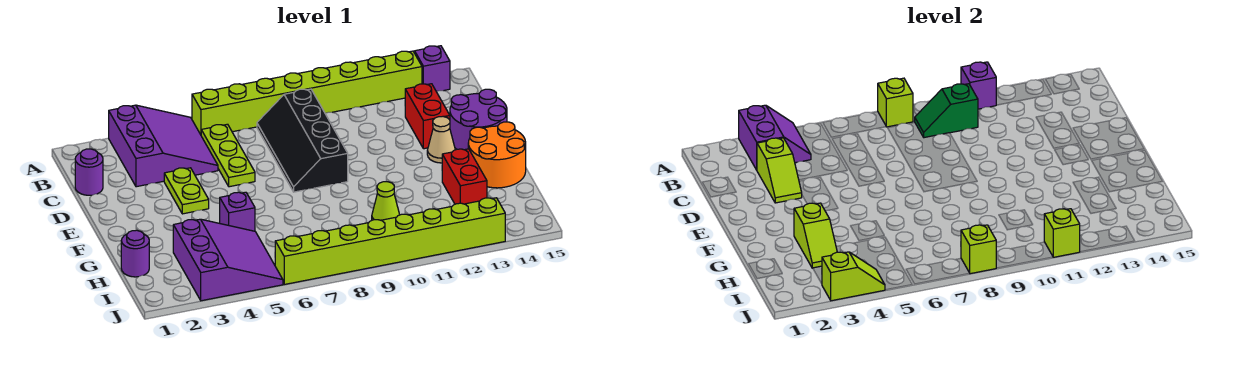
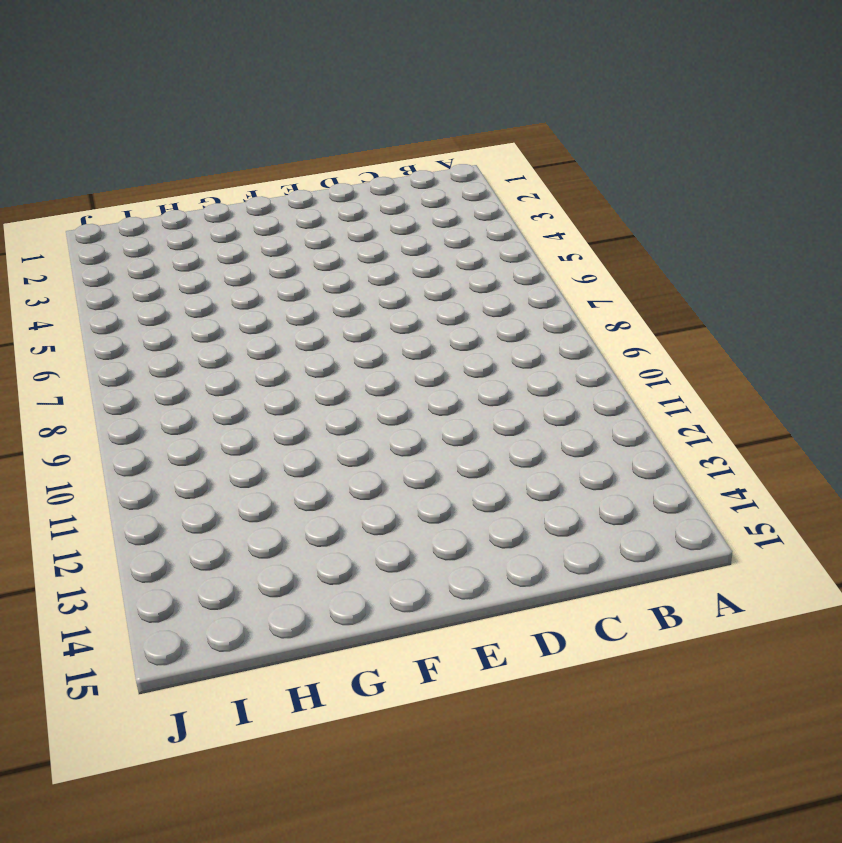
none -> purple slope A3:C5 level 1 top 3
none -> lime brick A6:A13 level 1
none -> purple brick A14 level 1

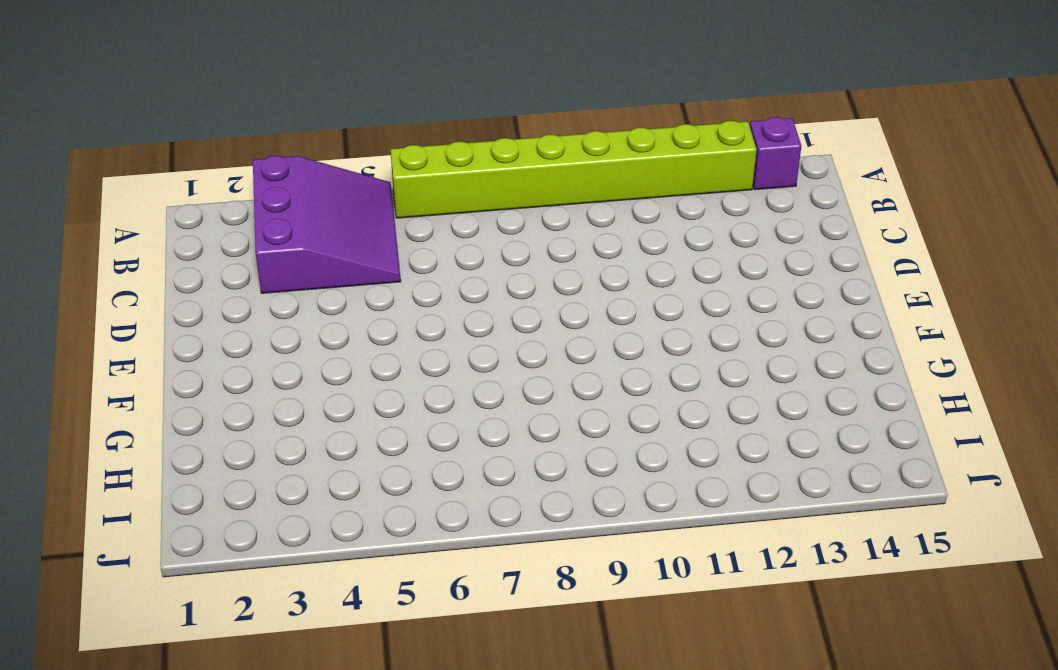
none -> lime plate B6:D6 level 1
none -> black slope B8:E9 level 1 top 9
none -> purple round brick C1 level 1

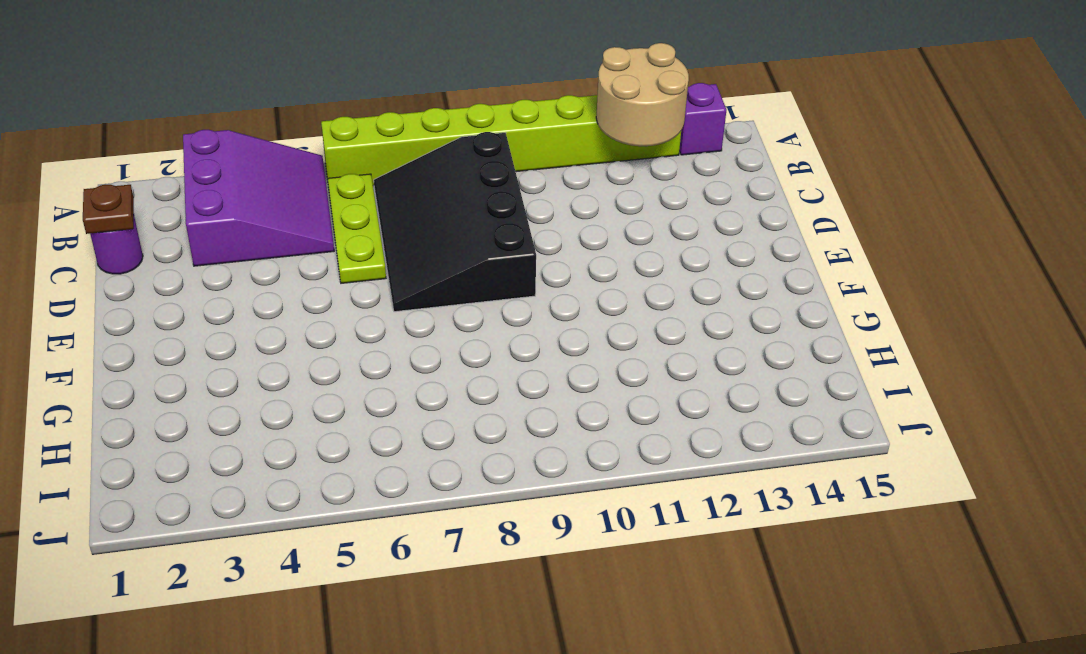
tan round brick A12:B13 level 2 -> none
black slope B7:E9 level 1 top 9 -> black slope B8:E9 level 1 top 9
brown plate C1 level 2 -> none
none -> red brick C13:D13 level 1
none -> lime plate D4:E4 level 1
none -> purple round brick D14:E15 level 1

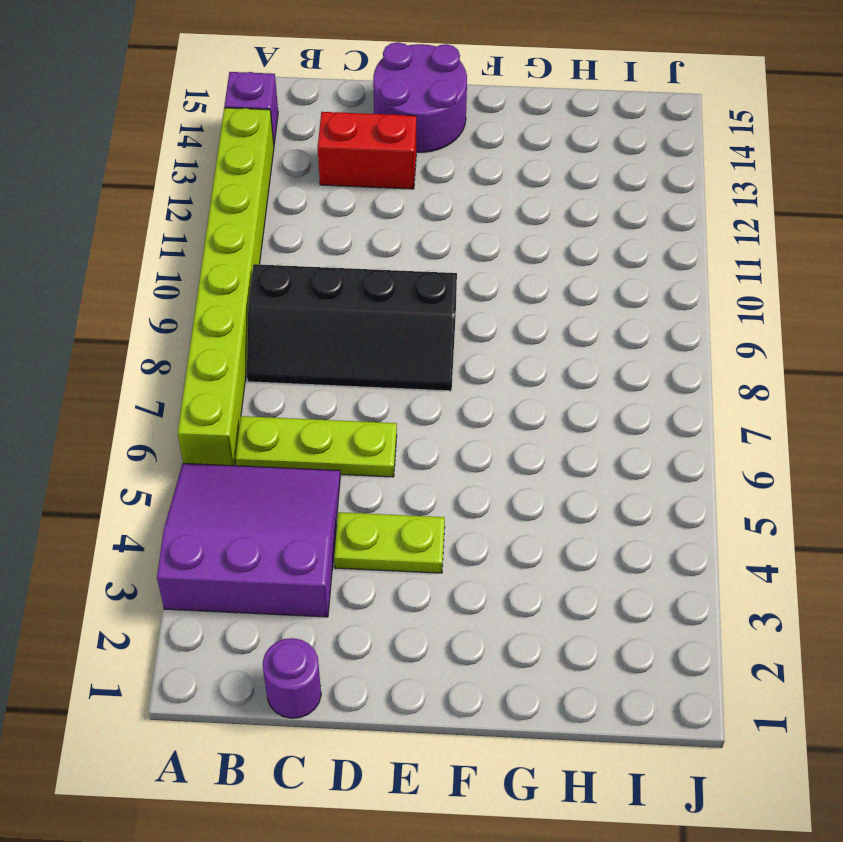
none -> tan cone E13 level 1
none -> orange round brick F14:G15 level 1
none -> purple brick G5 level 1

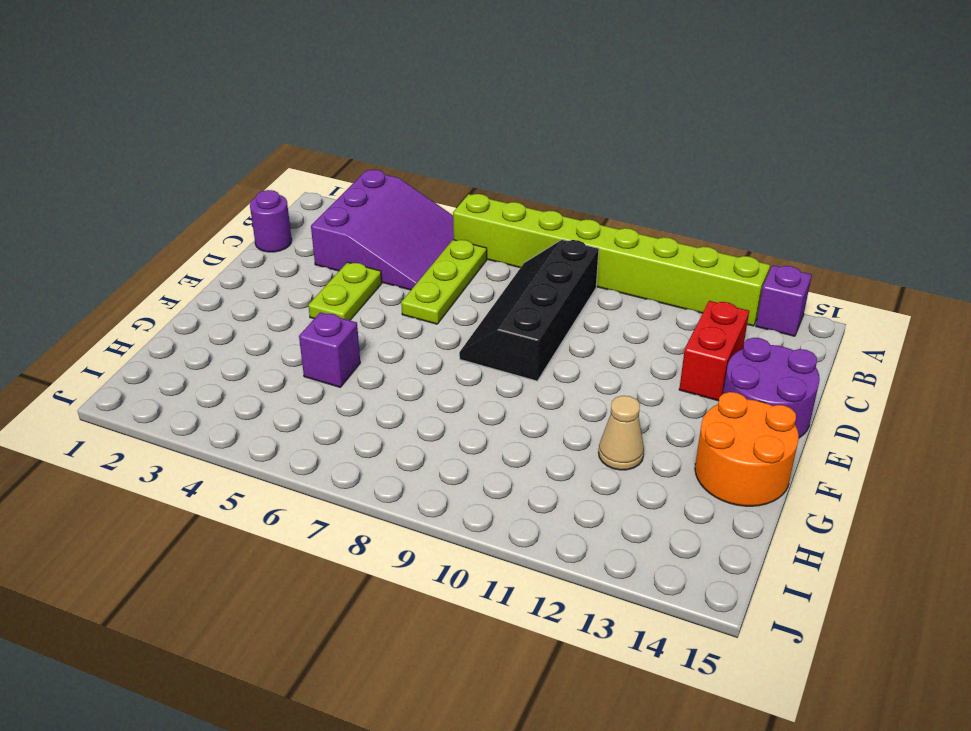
tan cone G12 level 1 -> tan cone E13 level 1
none -> red brick G13:H13 level 1
none -> purple round brick H1 level 1
none -> purple slope H3:J5 level 1 top 3

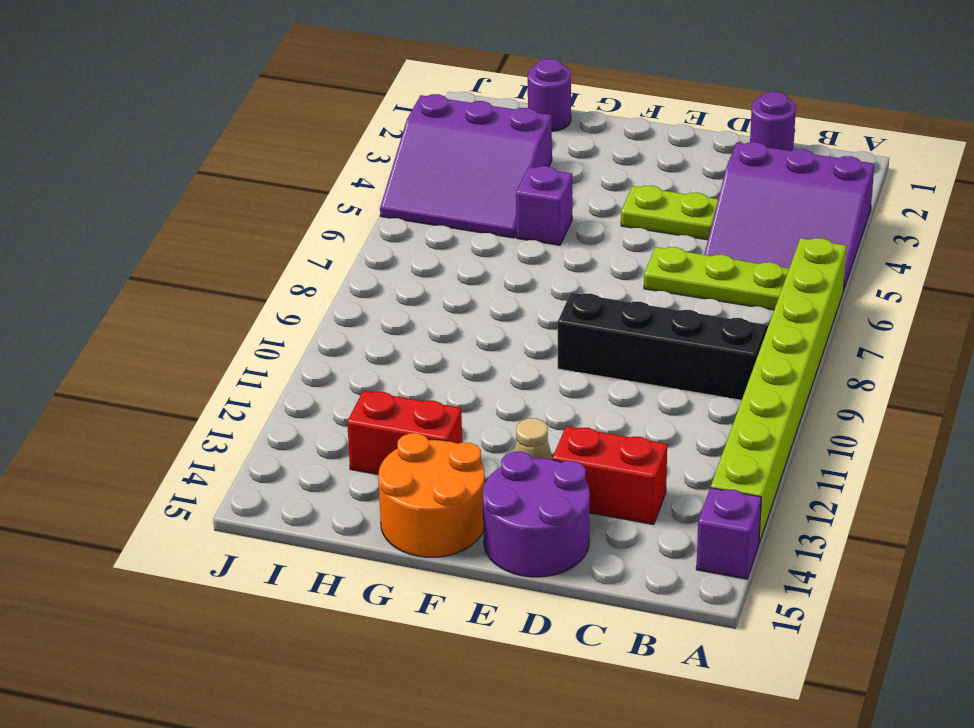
none -> lime cone H10 level 1
none -> lime brick J6:J13 level 1
none -> purple slope A3:B4 level 2 top 3

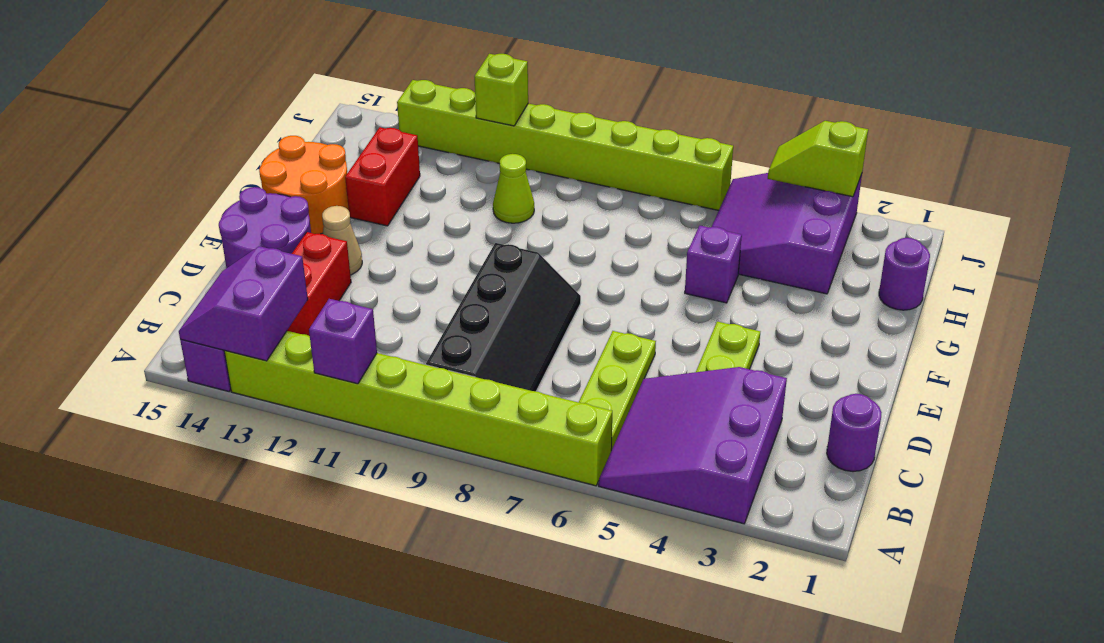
purple slope A13:B14 level 2 top 13 -> purple slope A3:B4 level 2 top 3
none -> lime brick A8 level 2
none -> green slope B9:B10 level 2 top 10
none -> lime slope C3:D3 level 2 top C

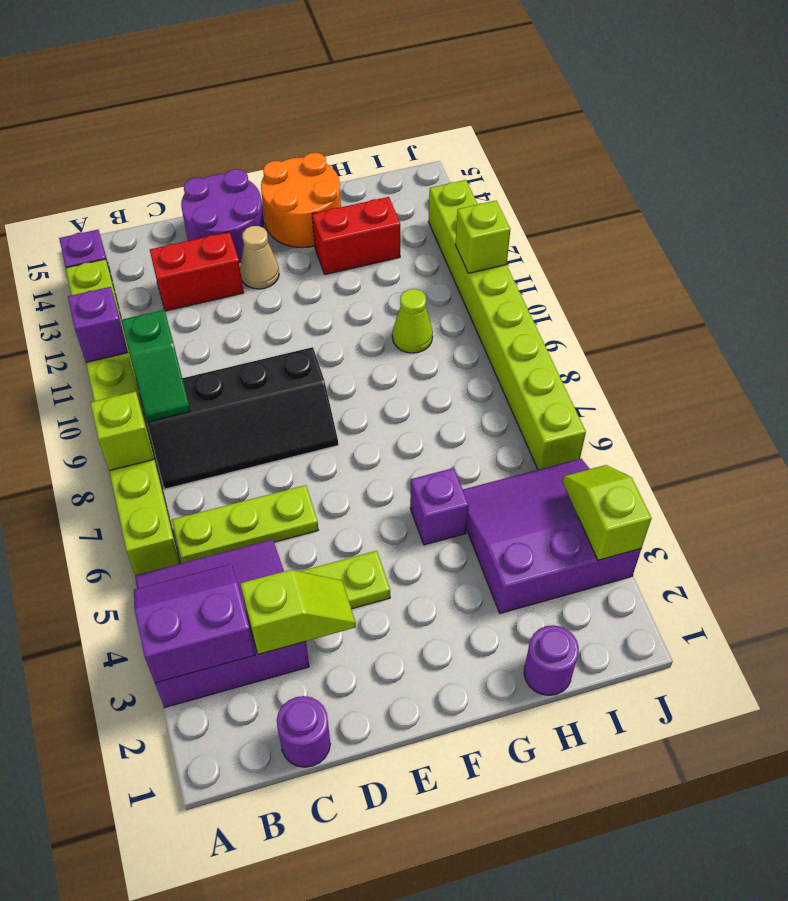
none -> lime slope G3:H3 level 2 top G
none -> lime brick J8 level 2

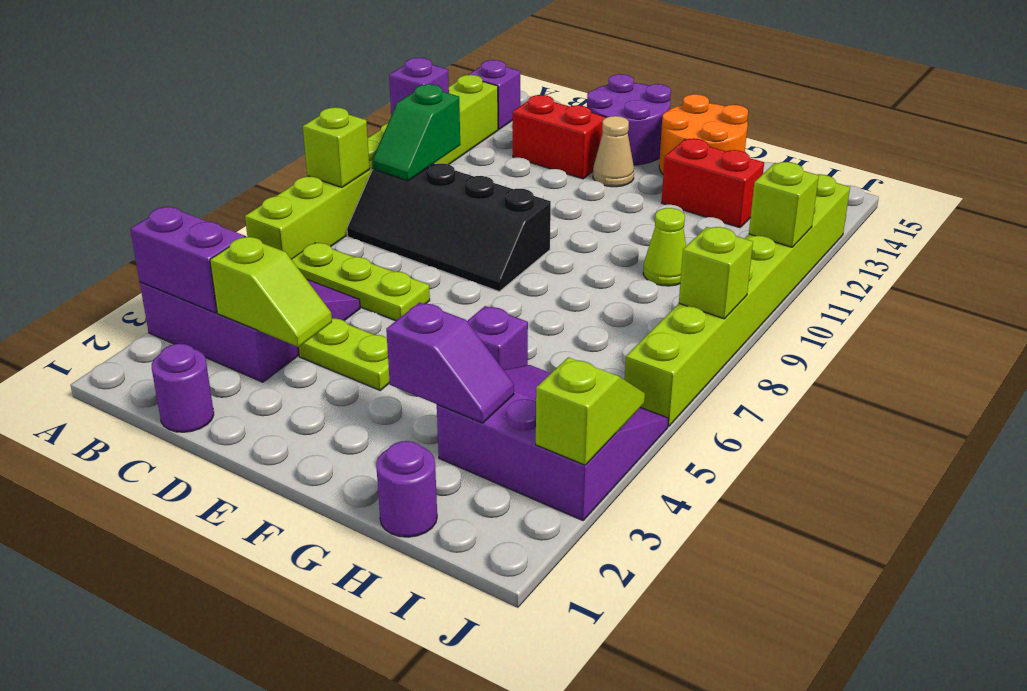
purple slope G3:H3 level 2 top G -> lime slope G3:H3 level 2 top G

